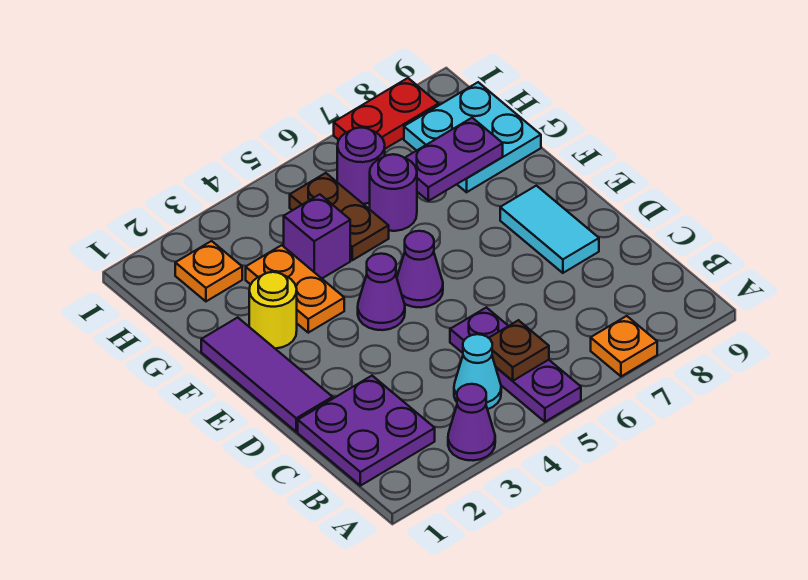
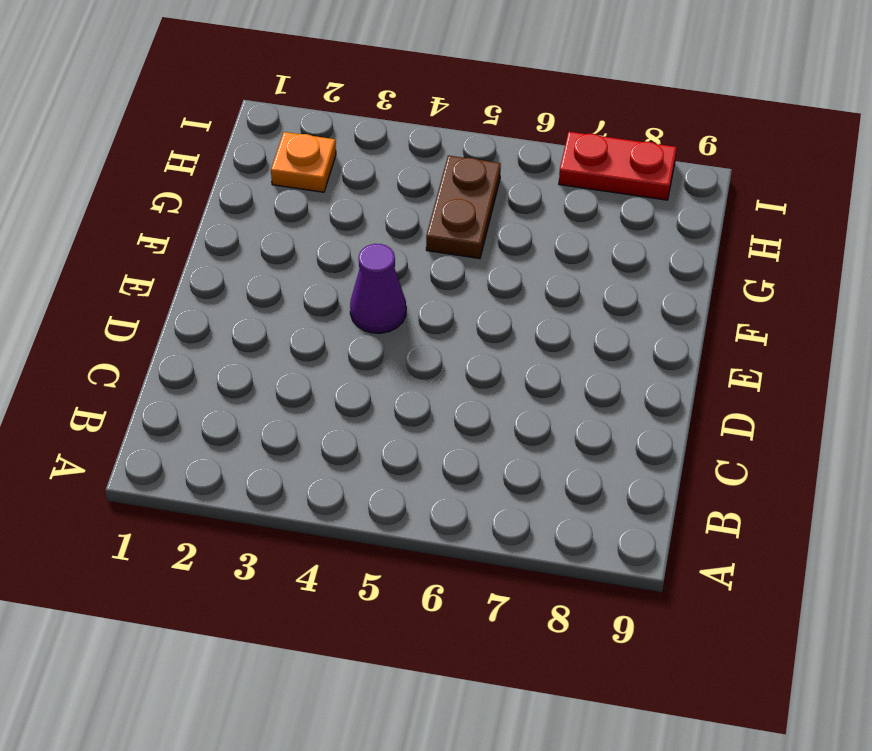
none -> purple cone A3 level 1
none -> purple plate A5:C5 level 1
none -> orange plate A7 level 1

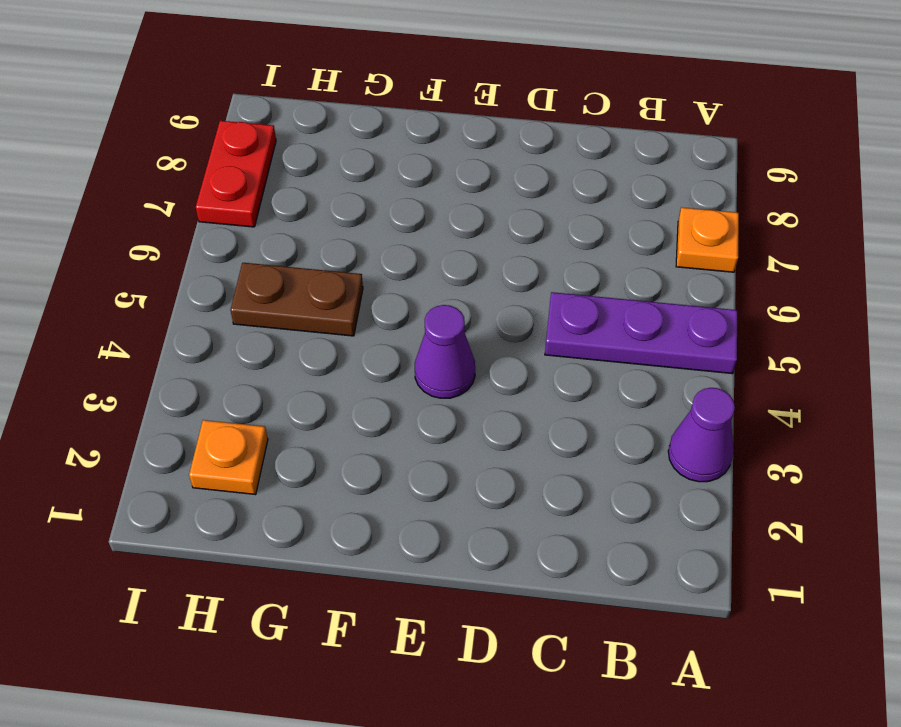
none -> purple plate B1:C2 level 1
none -> cyan cone B4 level 1
none -> purple tile D1:F1 level 1

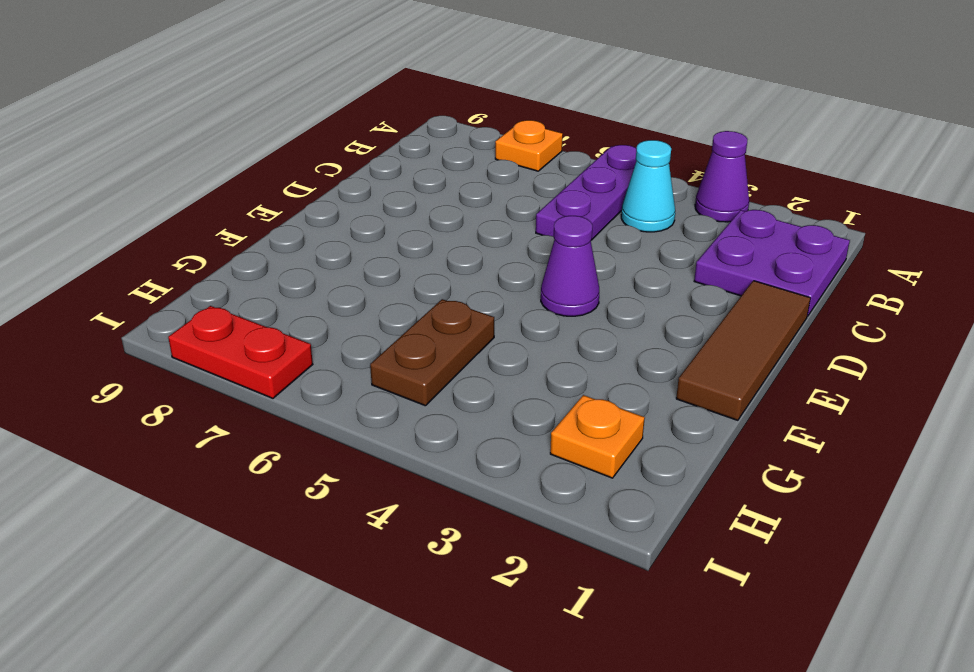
brown tile D1:F1 level 1 -> purple tile D1:F1 level 1
none -> cyan tile D8:E8 level 1
none -> purple cone E5 level 1
none -> yellow round brick F2 level 1

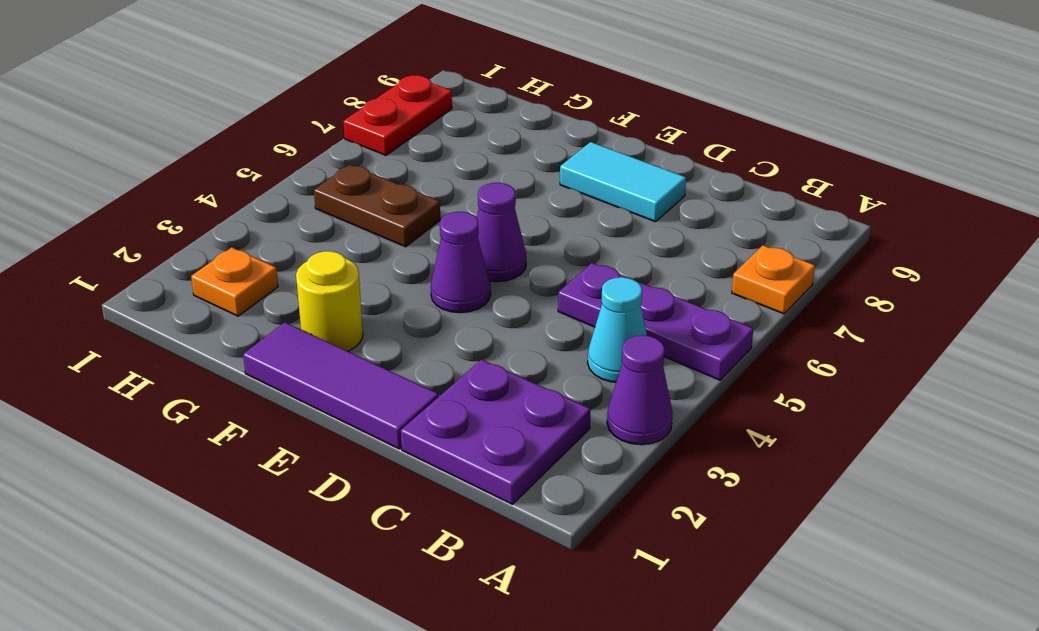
none -> orange plate F3:G3 level 1
none -> purple brick G4 level 1
none -> purple round brick G6 level 1

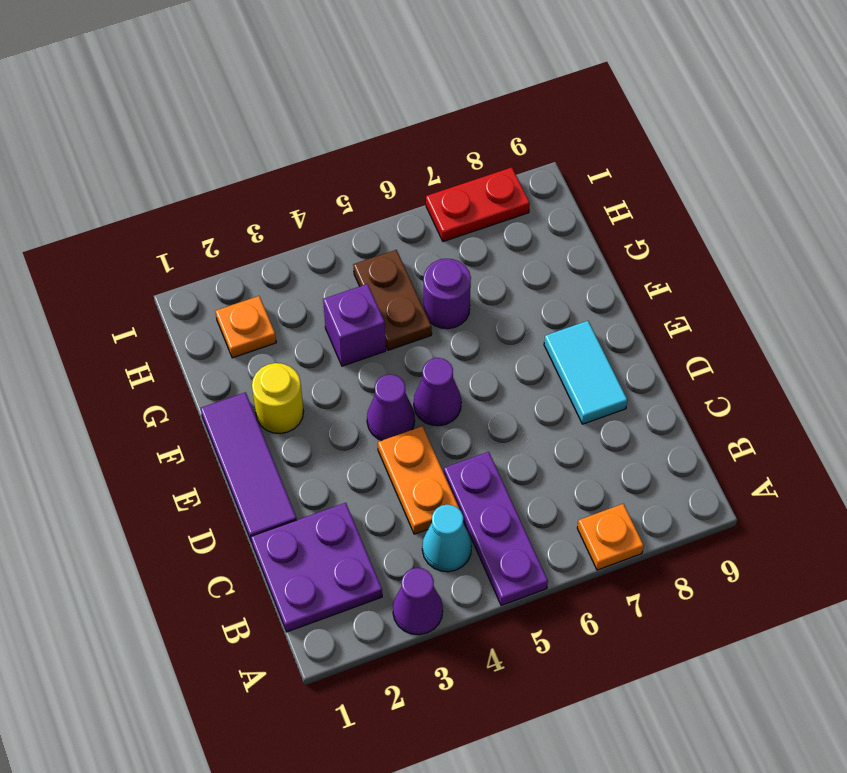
orange plate C4:D4 level 1 -> orange plate F3:G3 level 1
none -> cyan plate G8:H9 level 1
none -> purple round brick H6 level 1
none -> brown plate B5 level 2

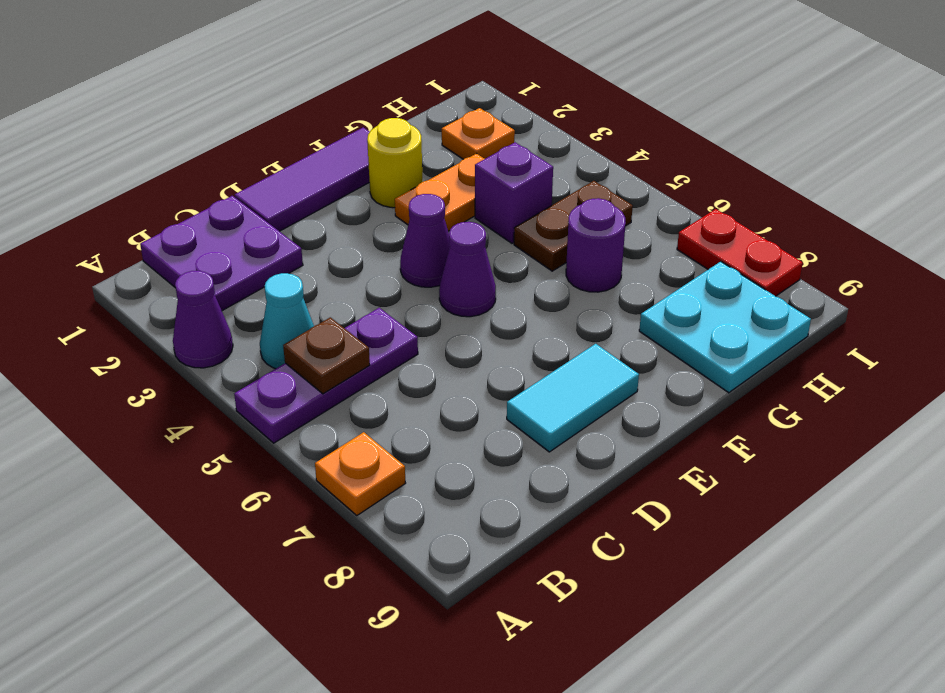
none -> purple round brick H6 level 1
none -> purple plate G7:G8 level 2

